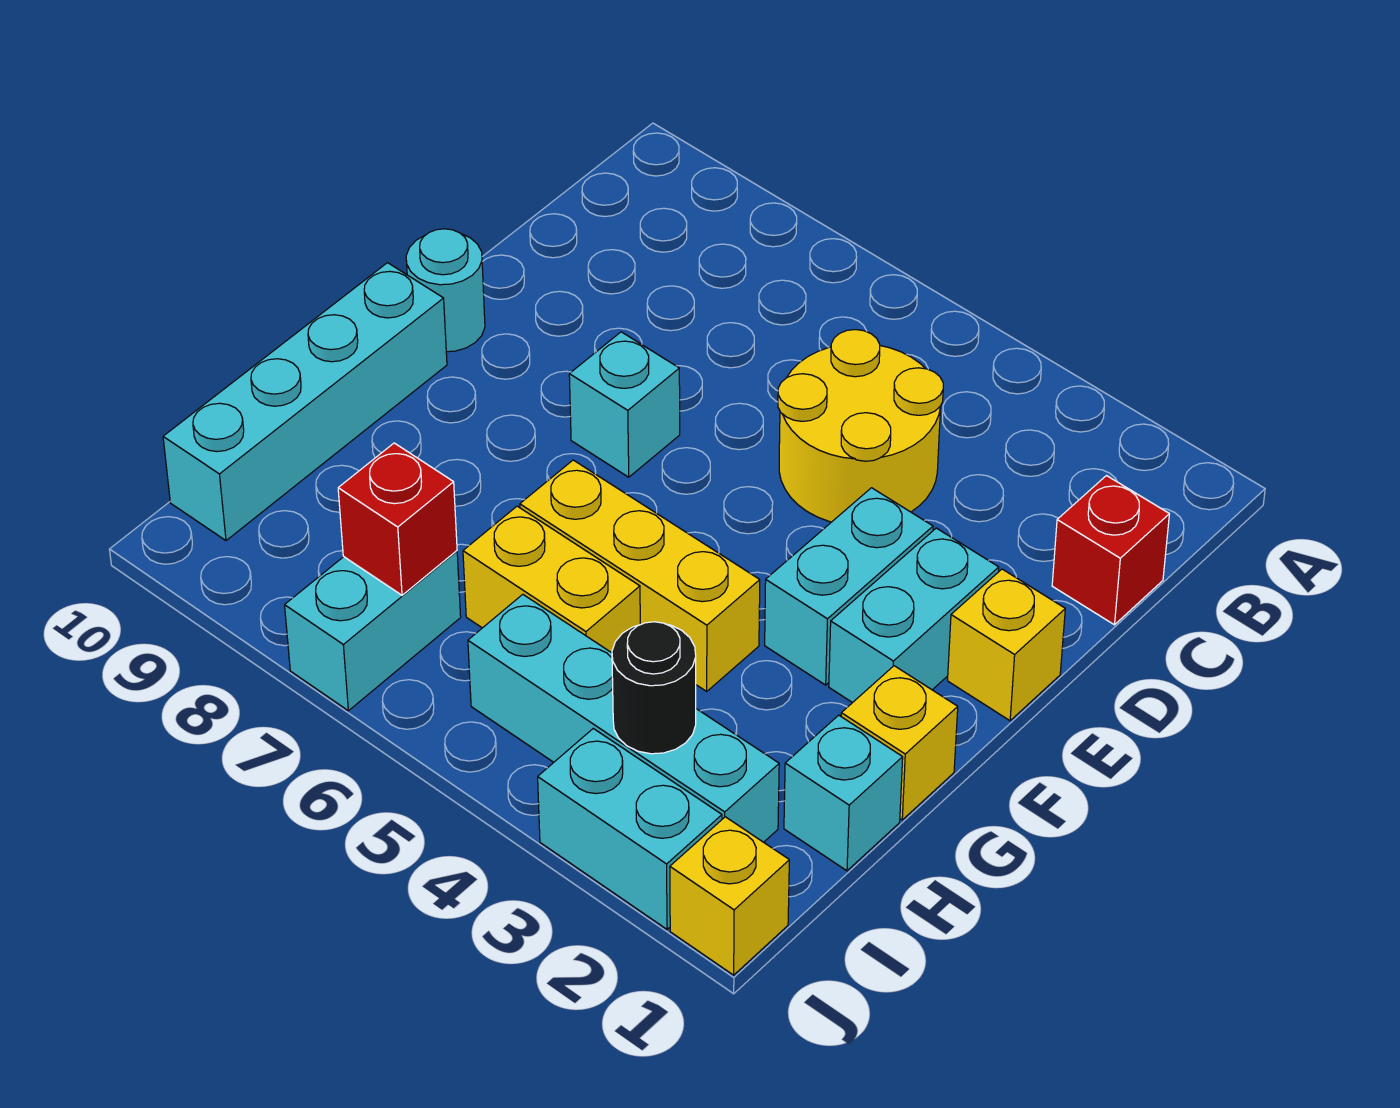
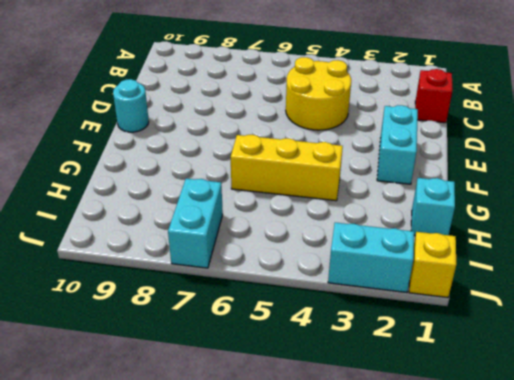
none -> yellow brick E1 level 1
none -> cyan brick E3:F3 level 1
none -> cyan brick E7 level 1

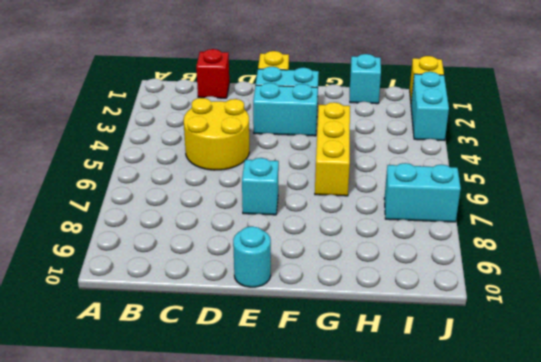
none -> cyan brick F10:I10 level 1
none -> yellow brick G1 level 1
none -> yellow brick H5:H6 level 1

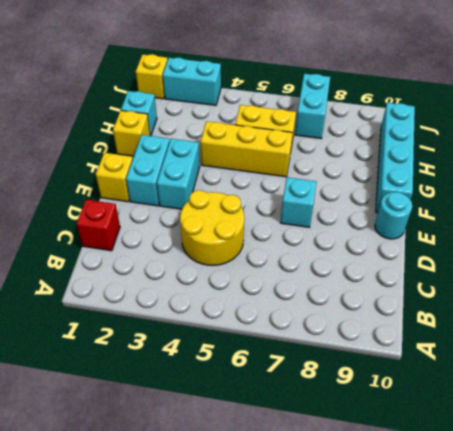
none -> cyan brick I2:I5 level 1
none -> black round brick I3 level 2
none -> red brick I7 level 2

